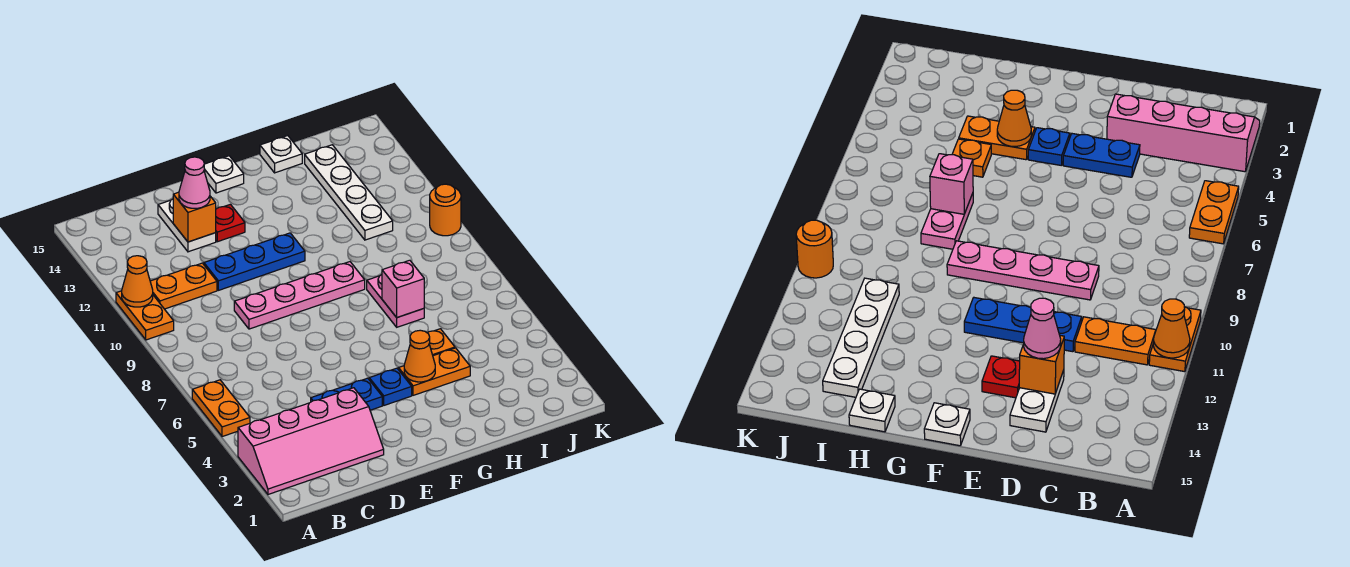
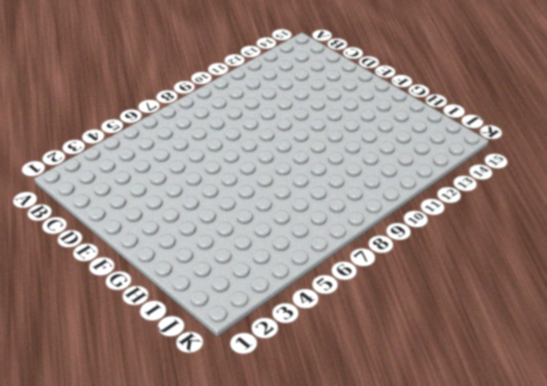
none -> pink slope A2:D3 level 1 top 3
none -> orange plate A5:A6 level 1
none -> orange plate A10:A11 level 1

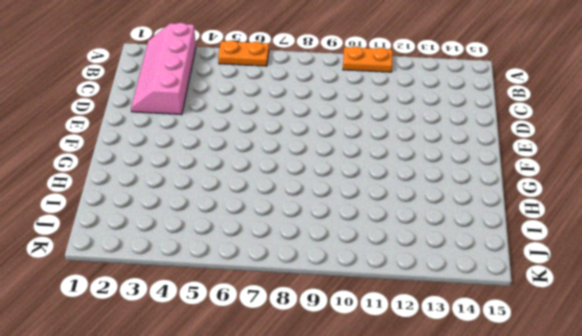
none -> orange plate B11:C11 level 1
none -> blue plate D4:E4 level 1
none -> pink plate D9:G9 level 1

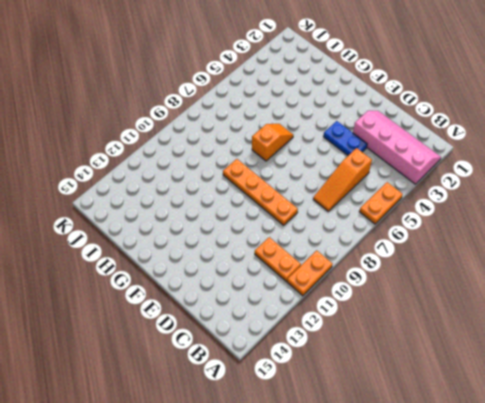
orange slope C5:C7 level 1 top 5 -> none
orange plate D9:G9 level 1 -> pink plate D9:G9 level 1
orange slope G6:G7 level 1 top 7 -> none
none -> blue plate D11:F11 level 1
none -> white plate D13:D14 level 1
none -> red plate E13 level 1

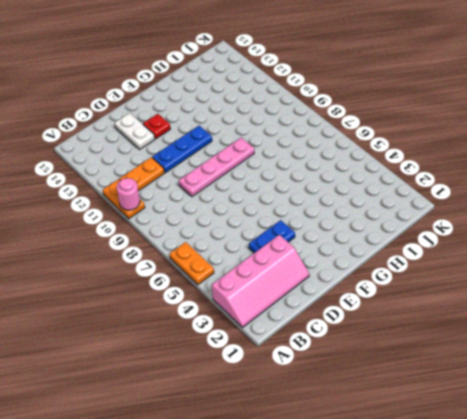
pink round brick A10 level 2 -> none
none -> blue plate F4 level 1
none -> white plate F15 level 1
none -> orange plate G4:H4 level 1

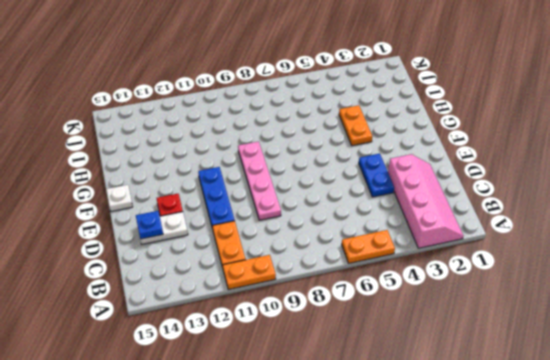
blue plate D14 level 2 -> blue plate F4 level 1
none -> orange plate H5 level 1
none -> pink plate H7:H8 level 1
none -> white plate H15 level 1

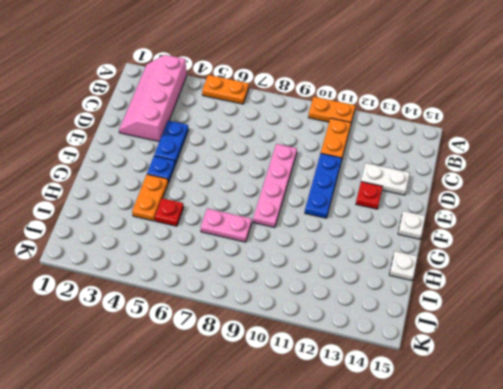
red plate H5 level 1 -> orange plate H5 level 1
none -> white plate I11:I14 level 1
none -> orange round brick K10 level 1
none -> orange cone A11 level 2

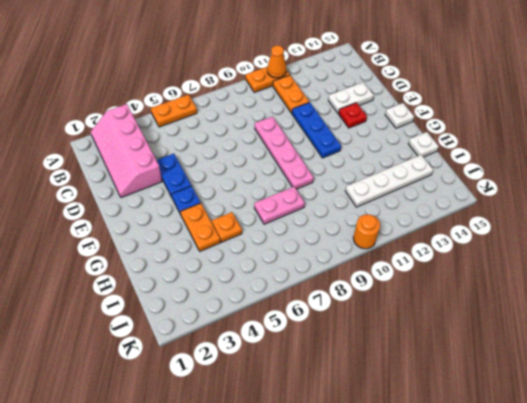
none -> orange brick D13 level 2
none -> orange cone G4 level 2
none -> pink brick H7 level 2

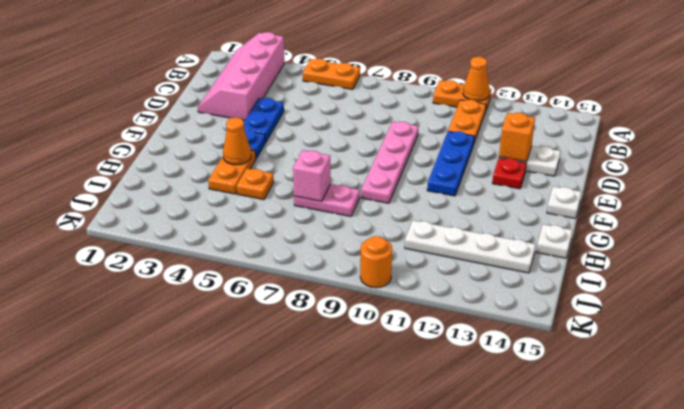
none -> pink cone D13 level 3

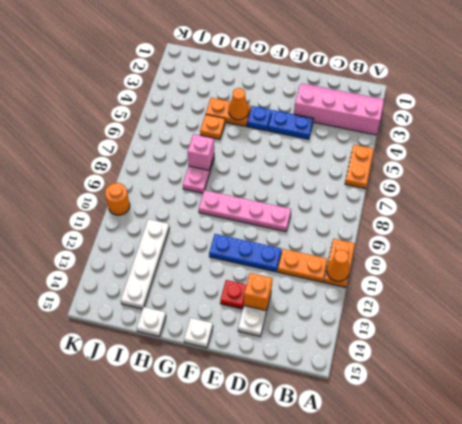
none -> pink cone D13 level 3

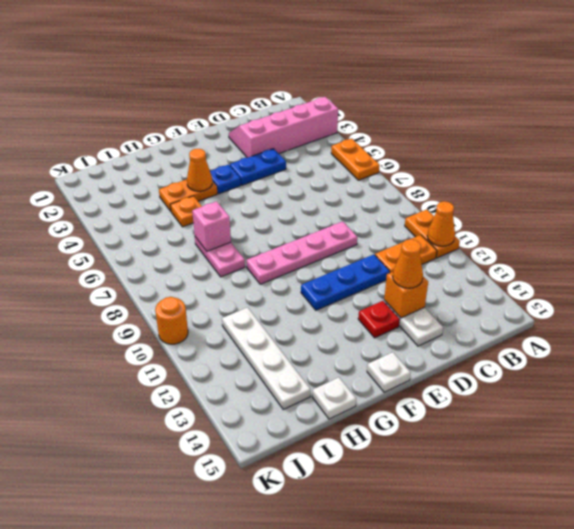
orange cone D13 level 3 -> pink cone D13 level 3

